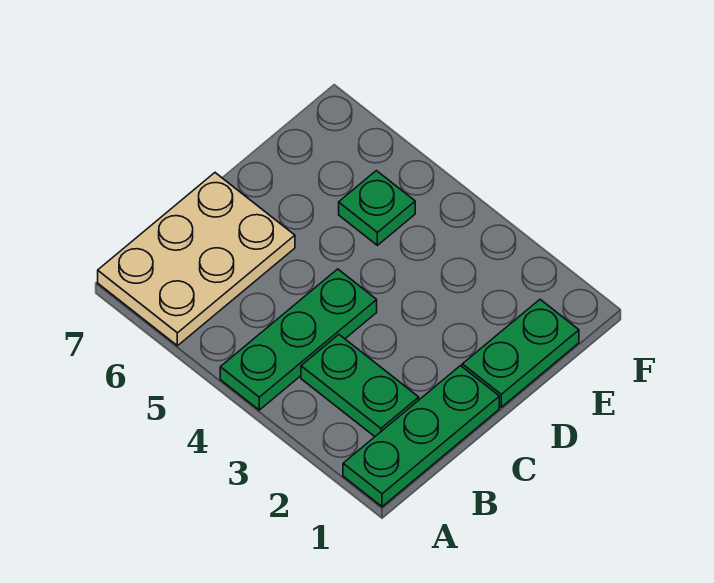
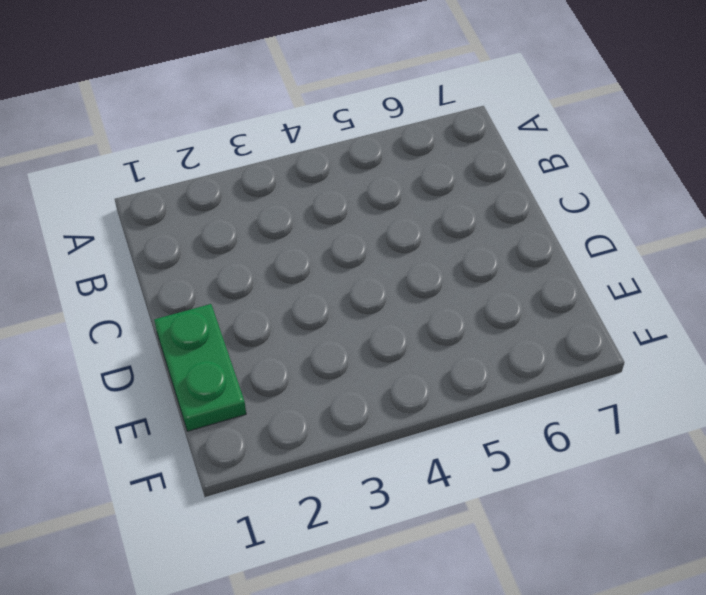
none -> green plate A1:C1 level 1
none -> green plate A4:C4 level 1

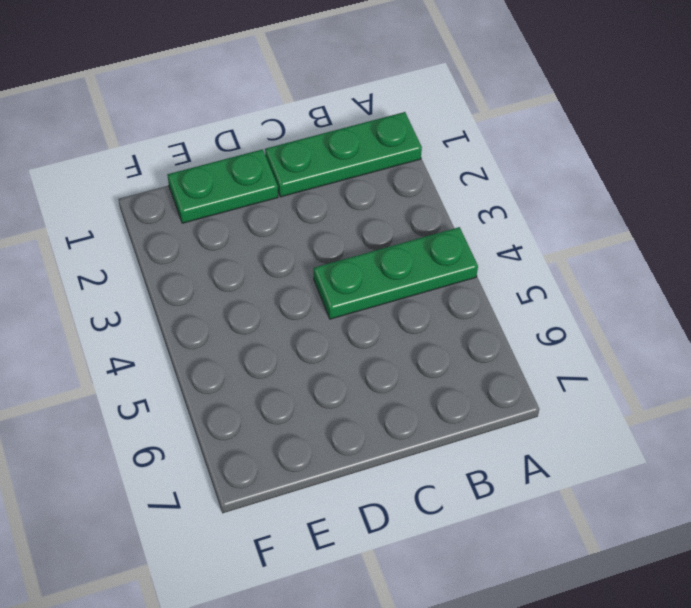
none -> tan plate A6:C7 level 1
none -> green plate B2:B3 level 1

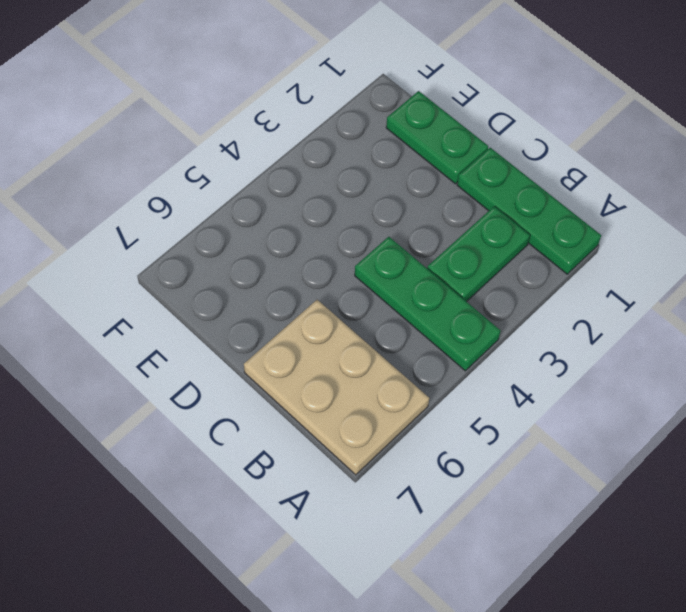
none -> green plate E5 level 1

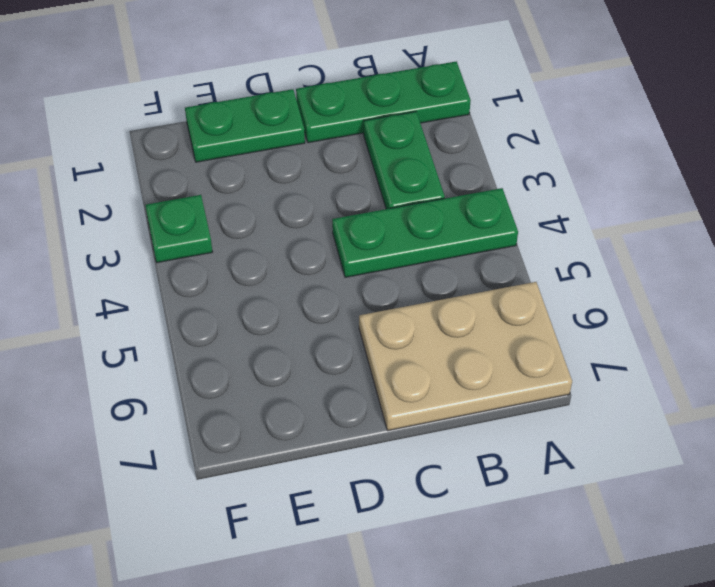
green plate F3 level 1 -> green plate E5 level 1

